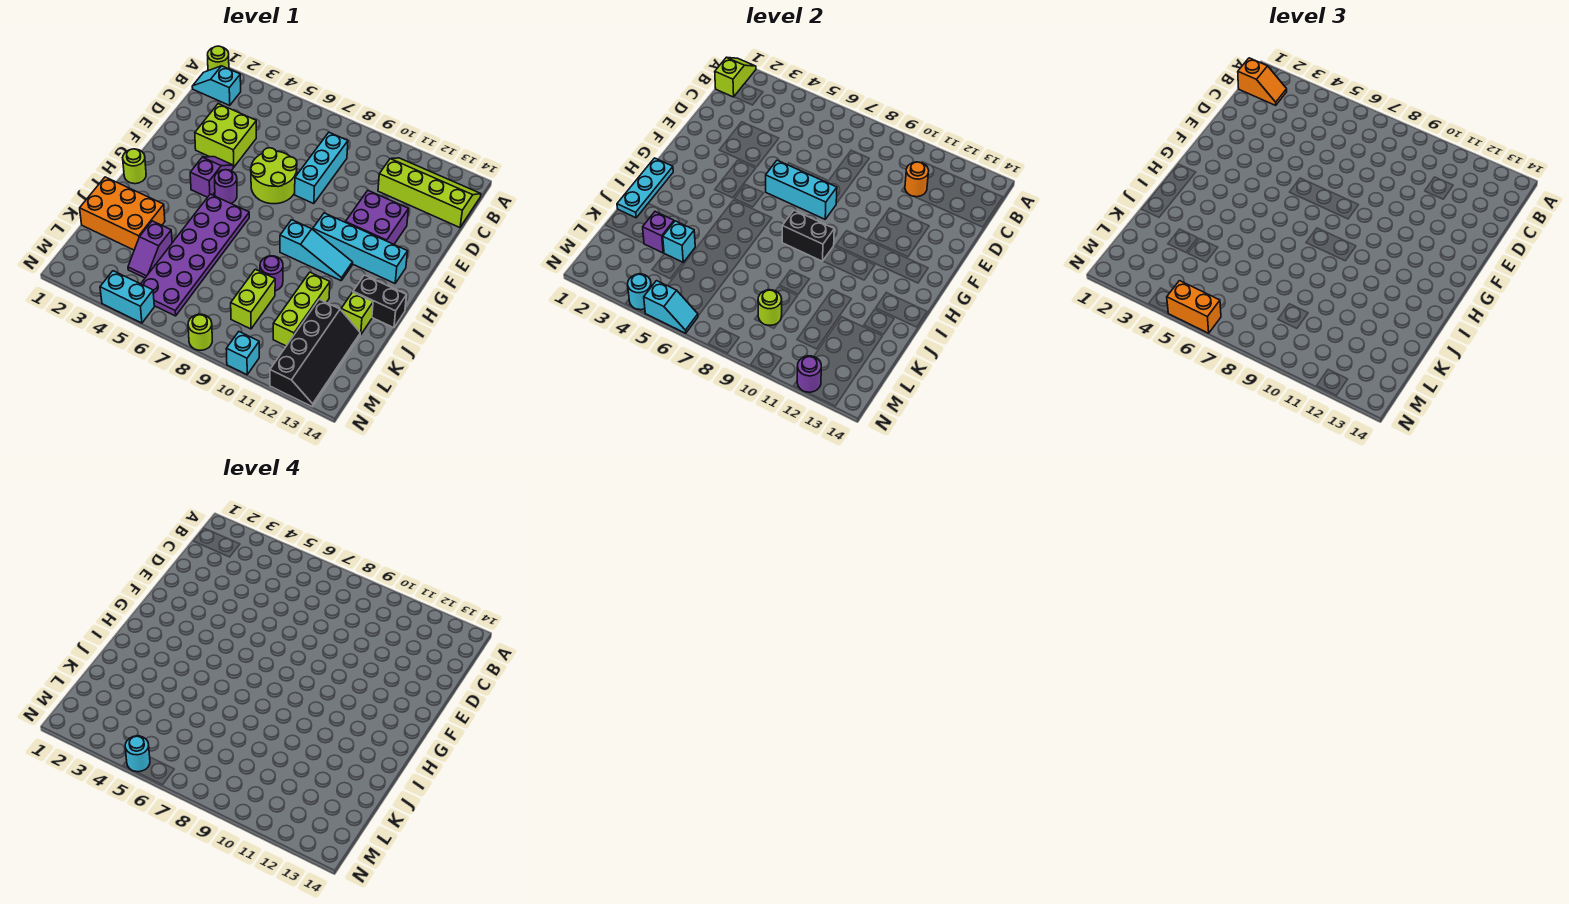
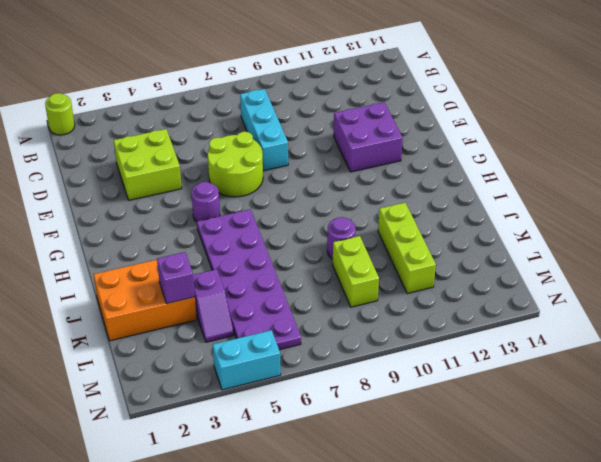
none -> cyan slope B1:B2 level 1 top 2
none -> lime slope B11:C14 level 1 top C
none -> purple slope F4:G4 level 1 top G
none -> cyan brick G10:G13 level 1

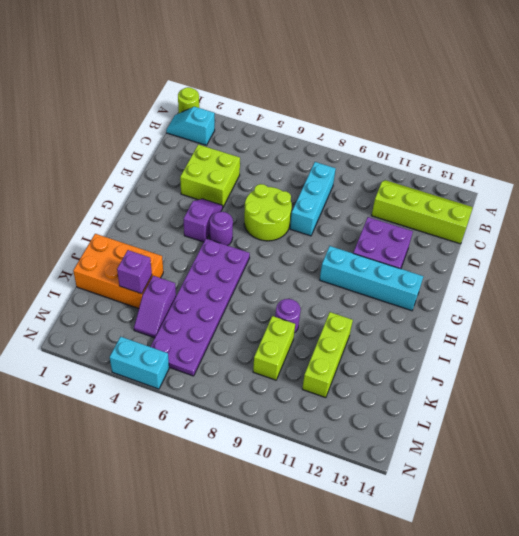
none -> lime round brick H1 level 1
none -> cyan slope H9:H11 level 1 top 9
none -> black brick I13:I14 level 1
none -> lime brick J13 level 1

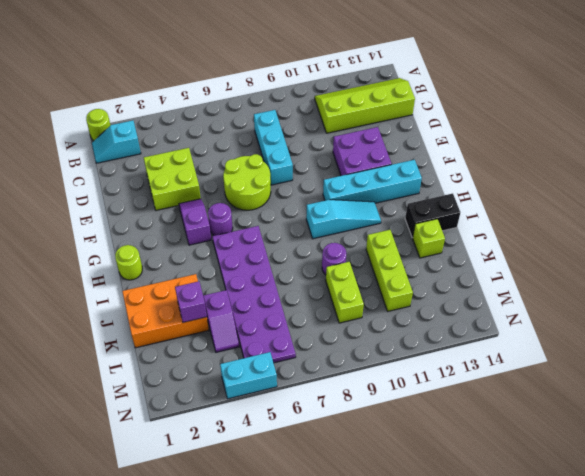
none -> black slope K12:N13 level 1 top 12
none -> lime round brick N8 level 1
none -> cyan brick N10 level 1
none -> lime slope A1:B1 level 2 top B

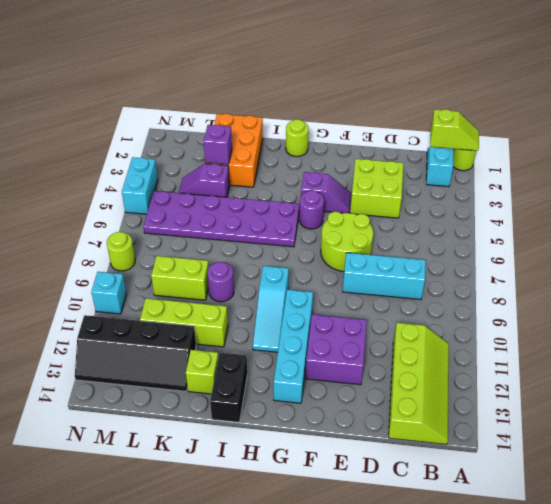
none -> orange round brick C11 level 2
none -> cyan brick F6:F8 level 2
none -> cyan plate H1:J1 level 2
none -> black brick H8:H9 level 2

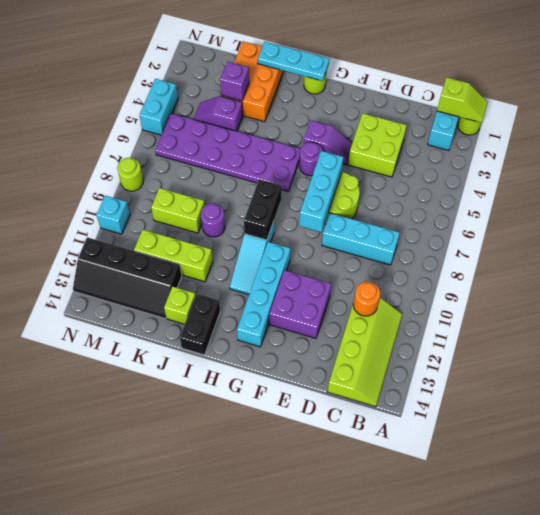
none -> cyan brick K4 level 2
none -> lime round brick L9 level 2
none -> cyan round brick N4 level 2
none -> cyan slope N5:N6 level 2 top 5

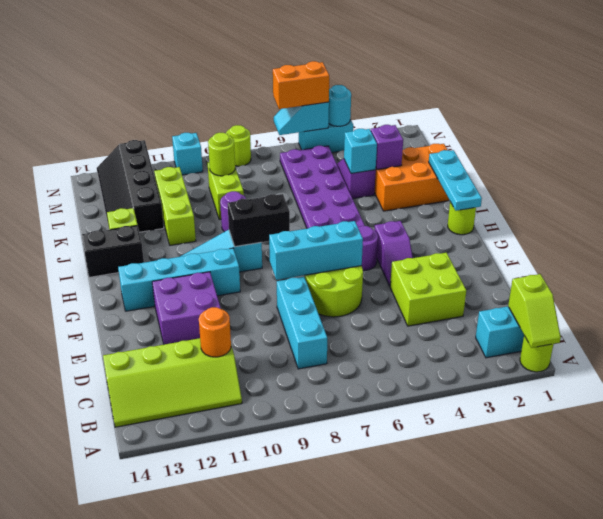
none -> purple round brick N12 level 2
none -> orange slope B1:B2 level 3 top 1
none -> cyan round brick N5 level 4

